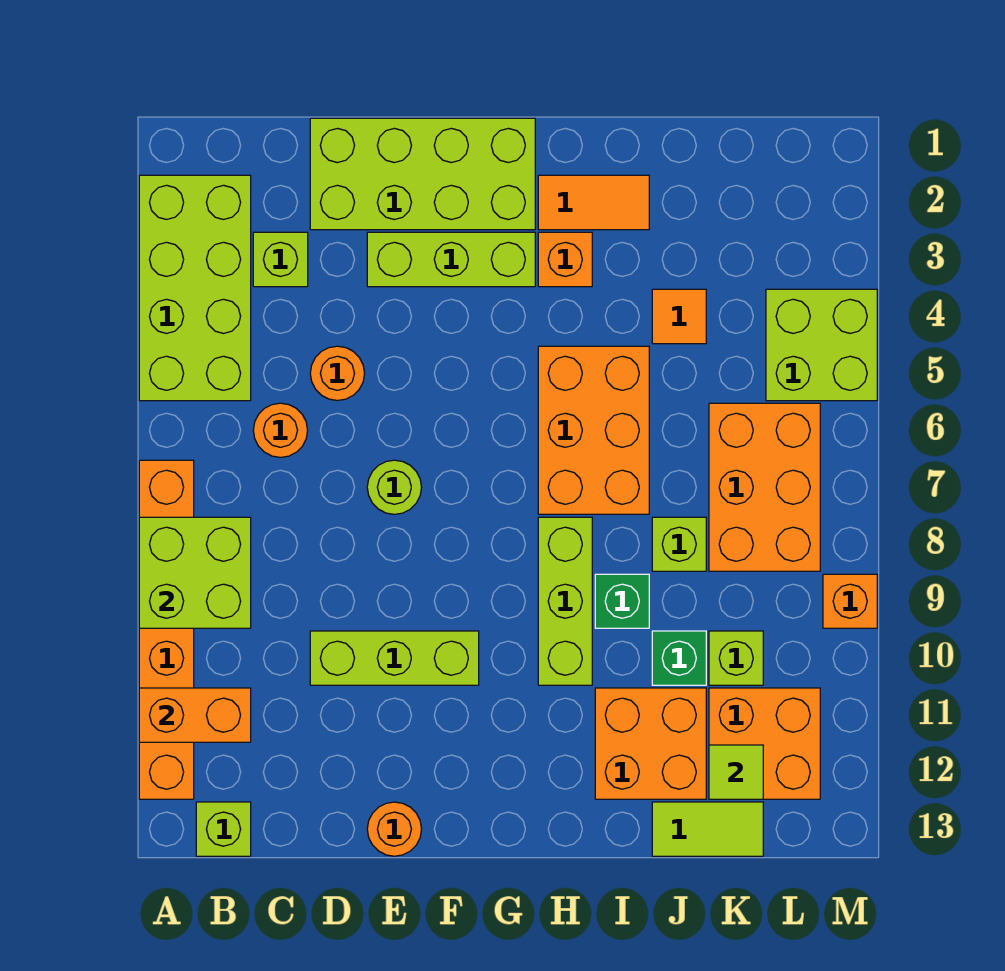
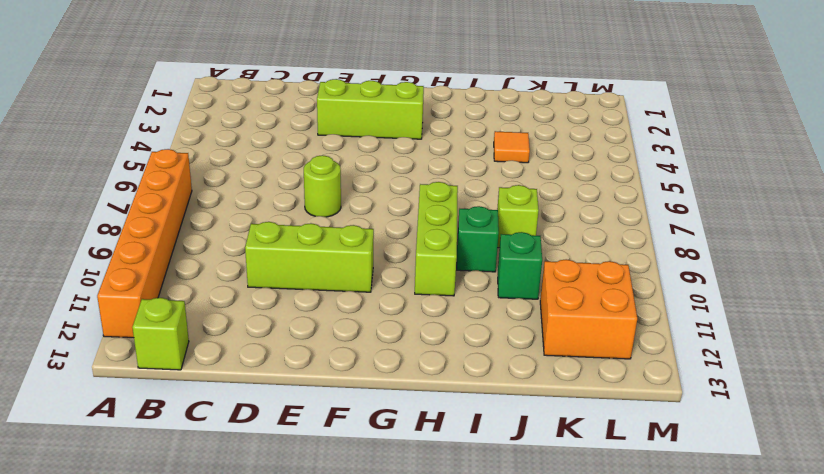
none -> lime brick A2:B5 level 1
none -> lime brick C3 level 1
none -> orange round brick C6 level 1

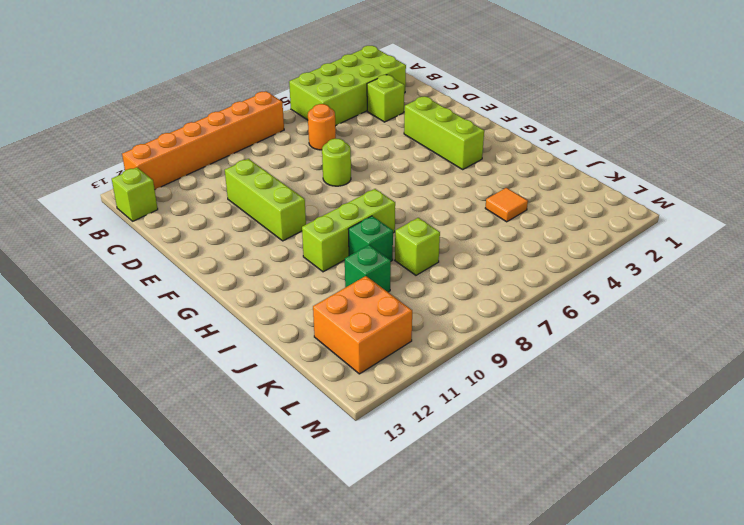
none -> lime brick D1:G2 level 1
none -> orange round brick D5 level 1
none -> orange round brick E13 level 1

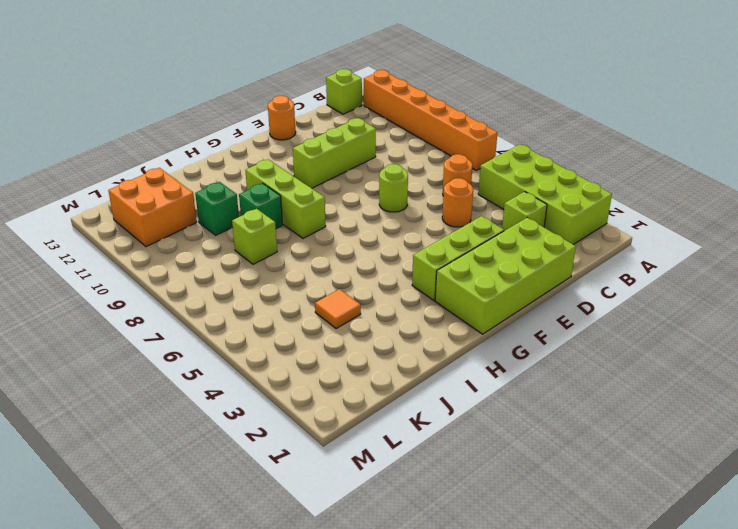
none -> orange tile H2:I2 level 1
none -> orange brick H3 level 1
none -> orange brick H5:I7 level 1

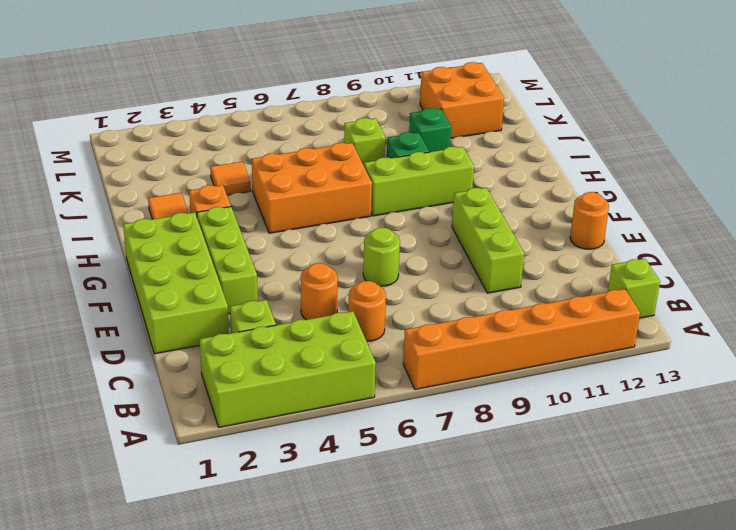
none -> orange brick I11:J12 level 1
none -> lime tile J13:K13 level 1
none -> orange brick K6:L8 level 1

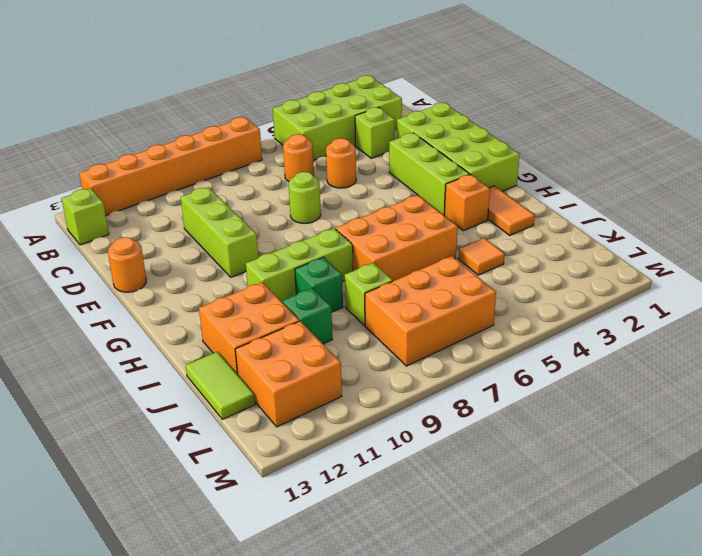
none -> lime brick K10 level 1
none -> lime brick L4:M5 level 1
none -> orange brick M9 level 1

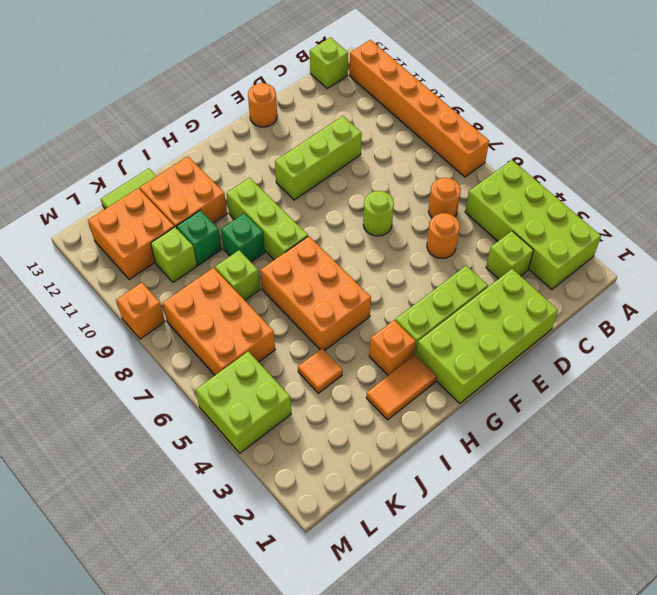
none -> lime brick A8:B9 level 2
none -> orange brick A11:B11 level 2
none -> lime tile K12 level 2

